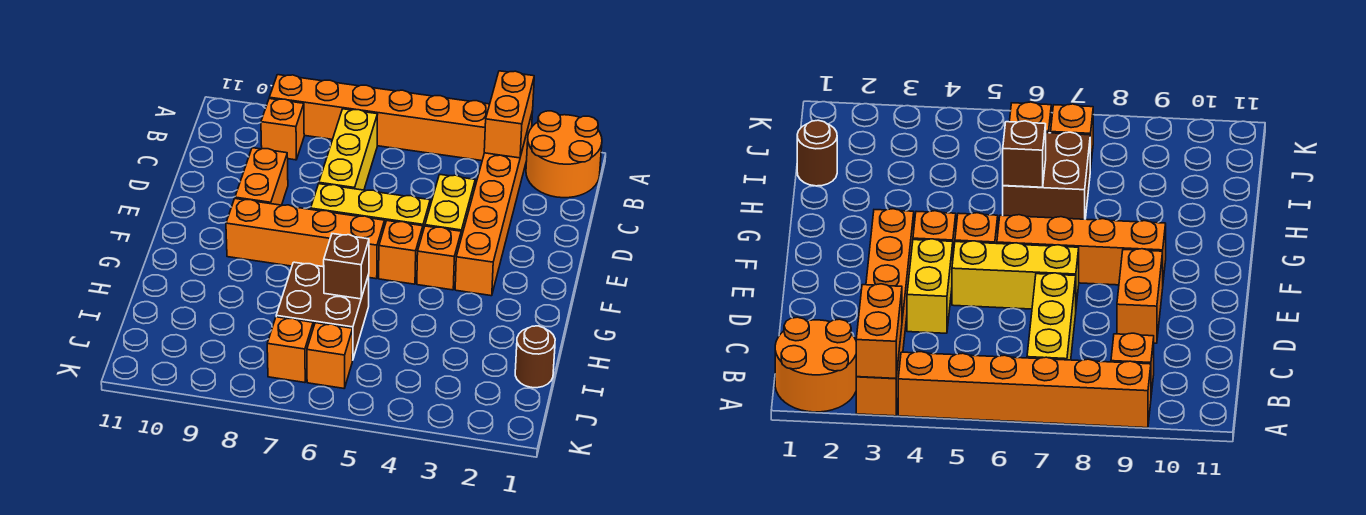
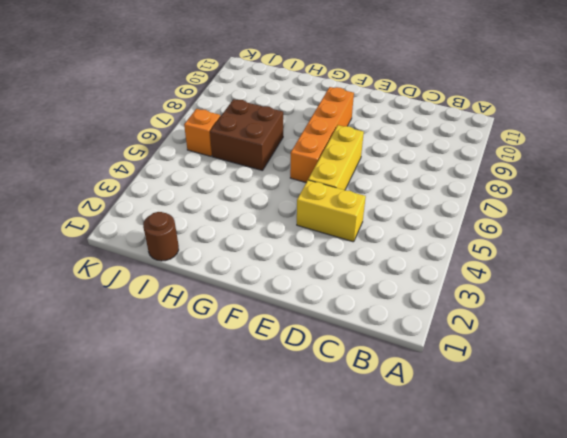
none -> orange round brick A1:B2 level 1
none -> orange brick A3:F3 level 1
none -> orange brick A4:A9 level 1

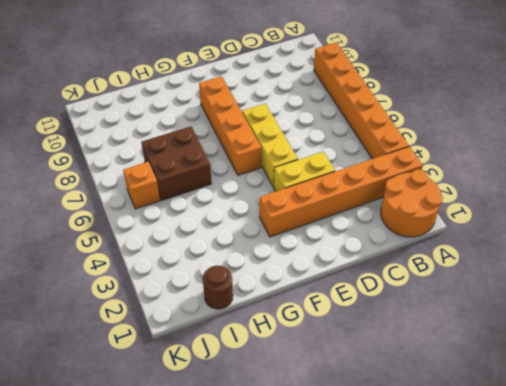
none -> yellow brick B7:D7 level 1
none -> orange brick B9 level 1
none -> orange brick D9:E9 level 1

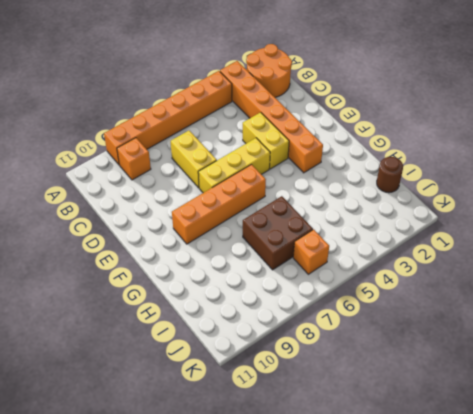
yellow brick C7:D7 level 1 -> yellow brick B7:D7 level 1
none -> orange brick D9:E9 level 1
none -> orange brick F4 level 1
none -> orange brick F5 level 1

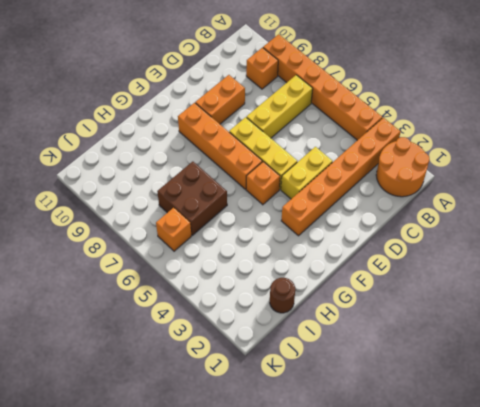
none -> orange brick F4 level 1
none -> orange brick J7 level 1
none -> orange brick A3:B3 level 2

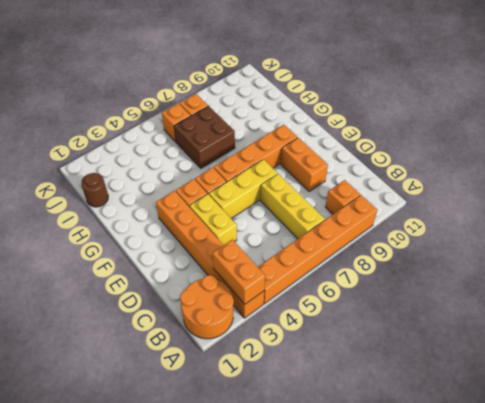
none -> brown brick H6 level 2

